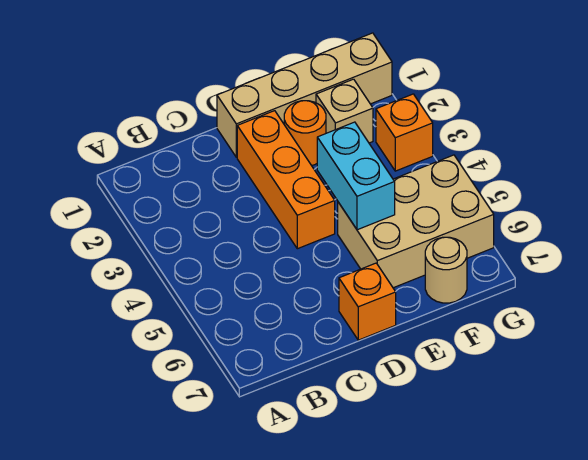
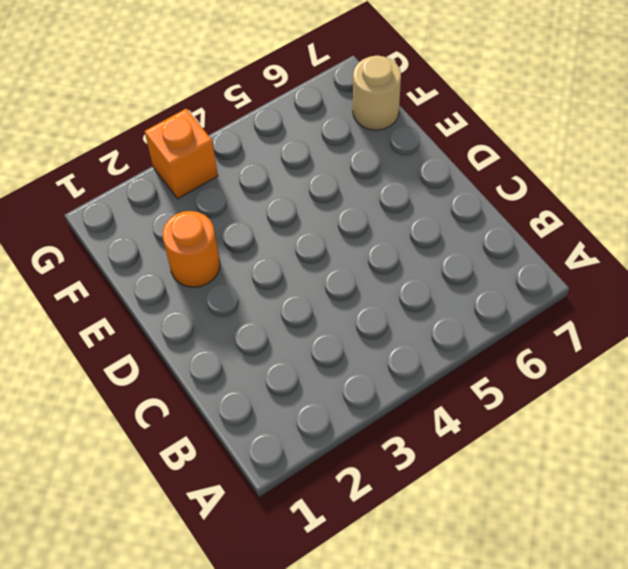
none -> tan brick D1:G1 level 1
none -> orange brick D2:D4 level 1

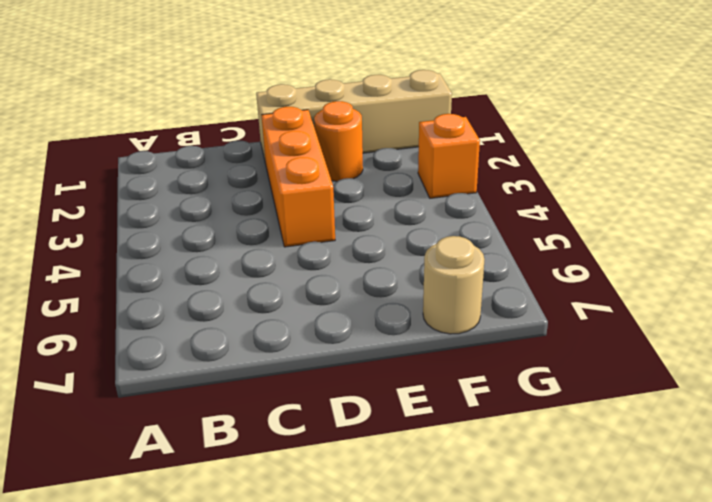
none -> orange brick D7 level 1
none -> tan brick E5:G6 level 1

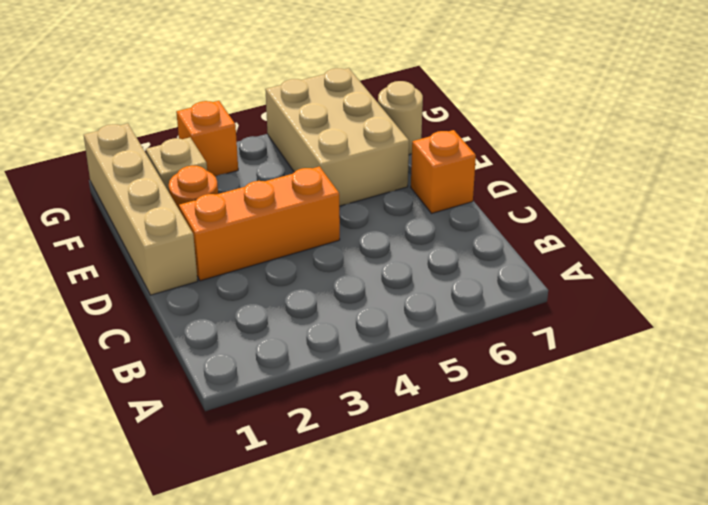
none -> cyan brick E4:E5 level 2

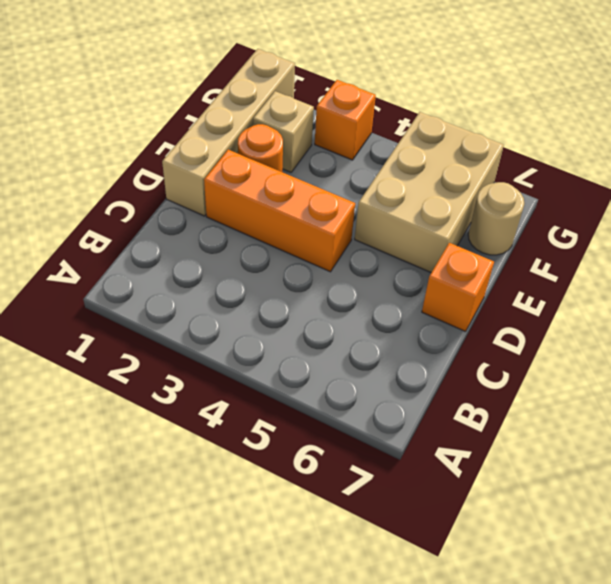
none -> cyan brick E4:E5 level 2

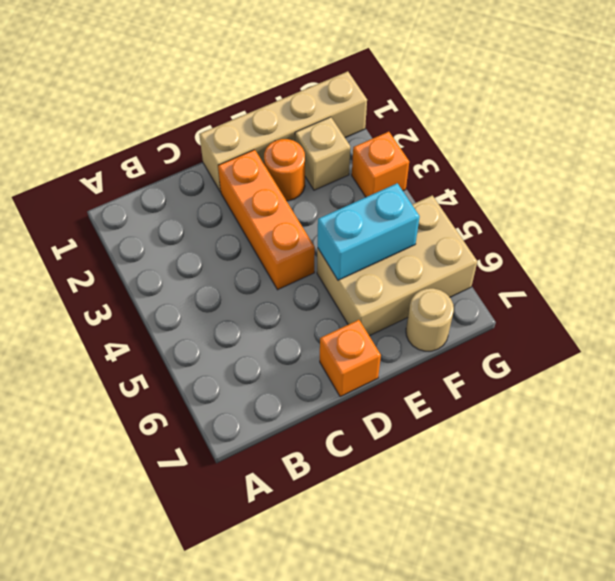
cyan brick E5:F5 level 2 -> cyan brick E4:E5 level 2

